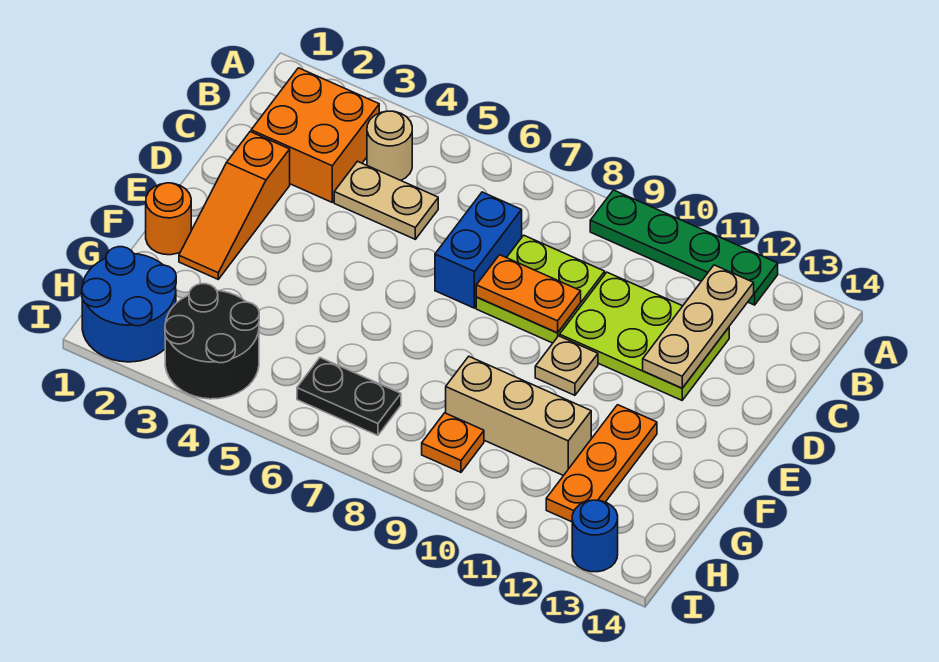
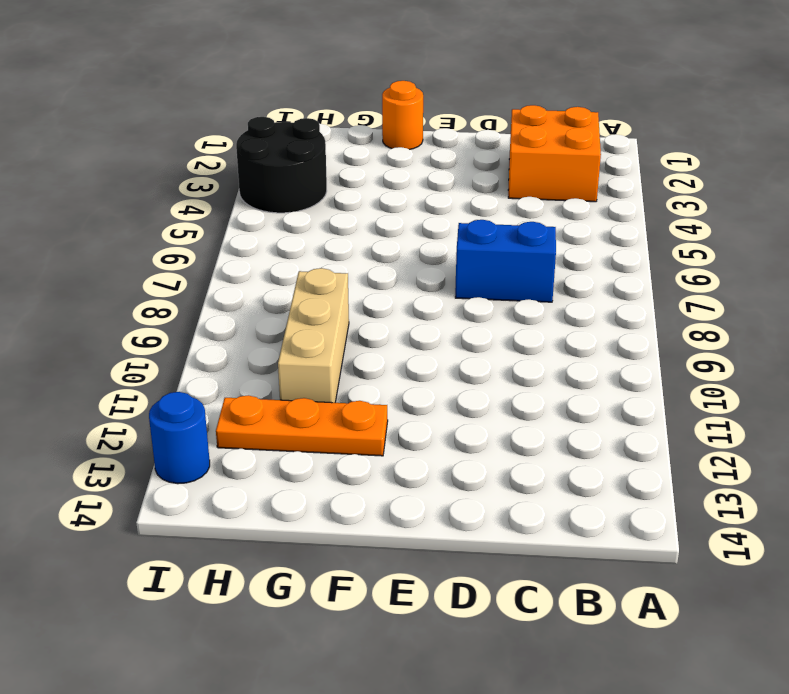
none -> green plate A9:A12 level 1
none -> tan round brick B4 level 1
none -> tan plate C4:C5 level 1

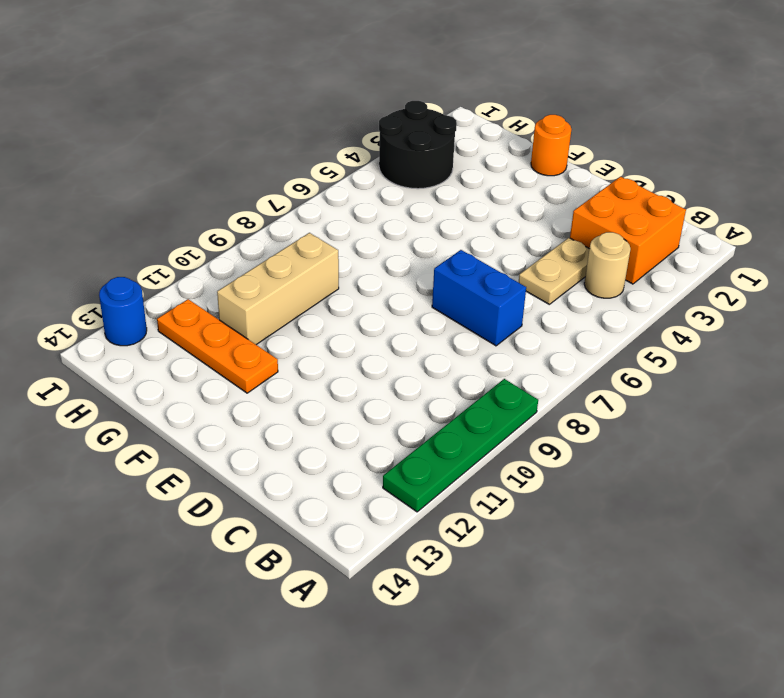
none -> lime plate C8:D9 level 1
none -> lime plate C10:D12 level 1
none -> orange slope D2:F2 level 1 top D

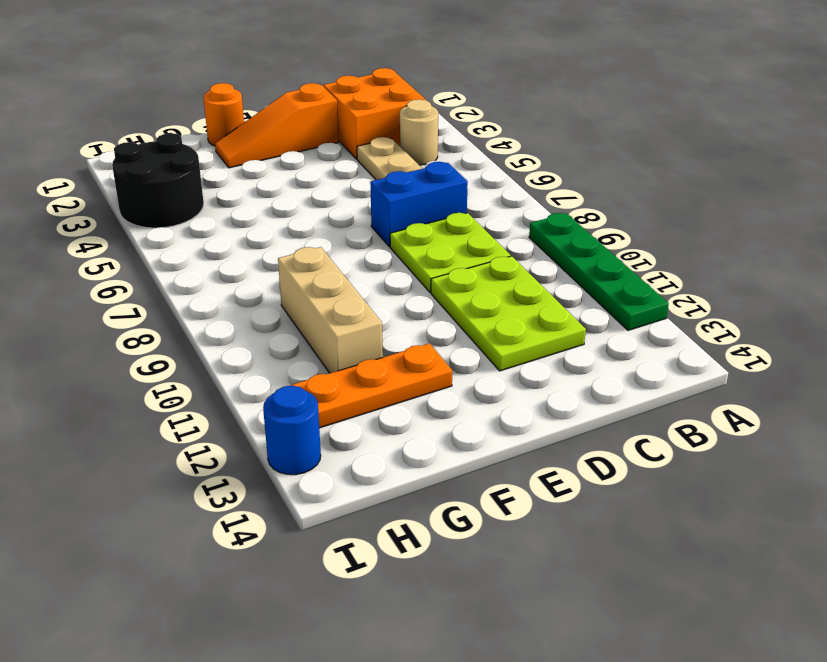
none -> tan plate E10 level 1
none -> blue round brick H1:I2 level 1
none -> black plate H6:H7 level 1

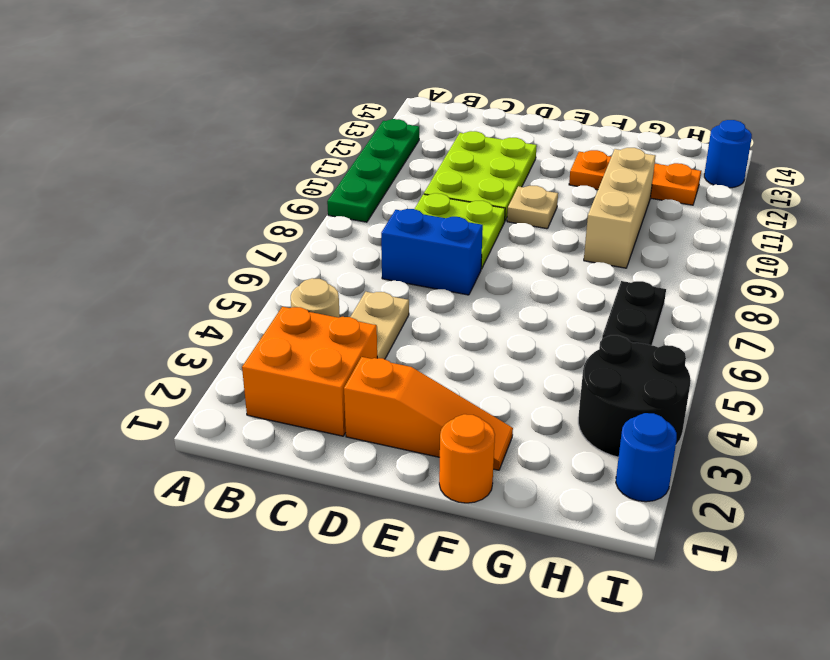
blue round brick I2 level 1 -> blue round brick H1:I2 level 1
none -> orange plate H9 level 1
none -> tan plate B12:D12 level 2
none -> orange plate D8:D9 level 2

